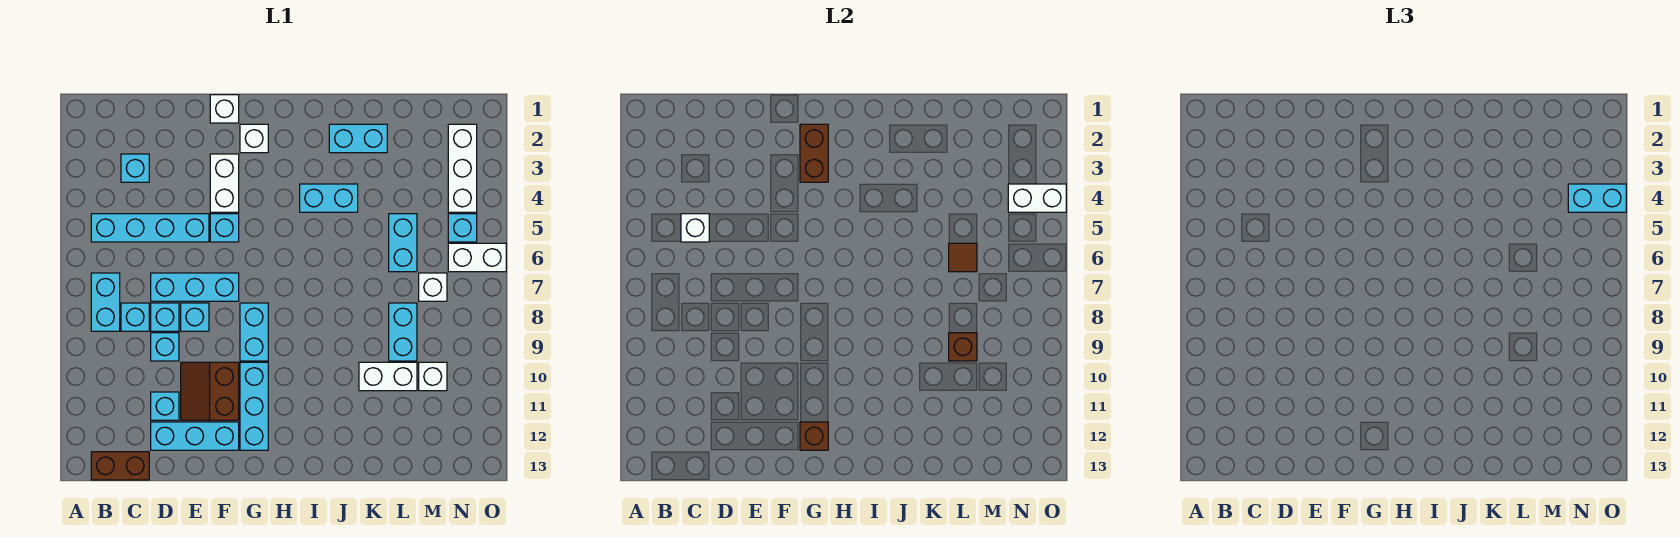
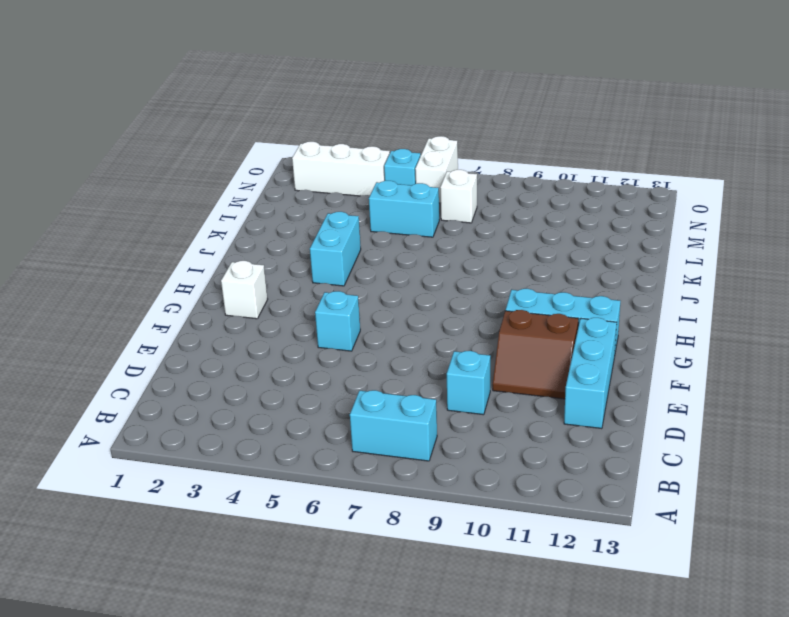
none -> cyan brick B5:E5 level 1
none -> brown brick B13:C13 level 1
none -> cyan brick C3 level 1
none -> cyan brick C8 level 1

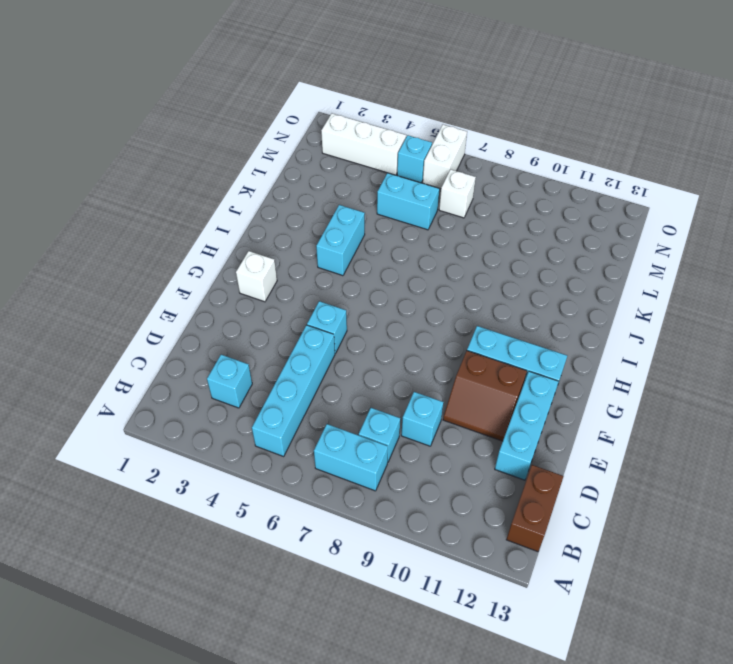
none -> cyan brick D7:F7 level 1
none -> cyan brick D8 level 1
none -> cyan brick D11 level 1
none -> cyan brick E8 level 1

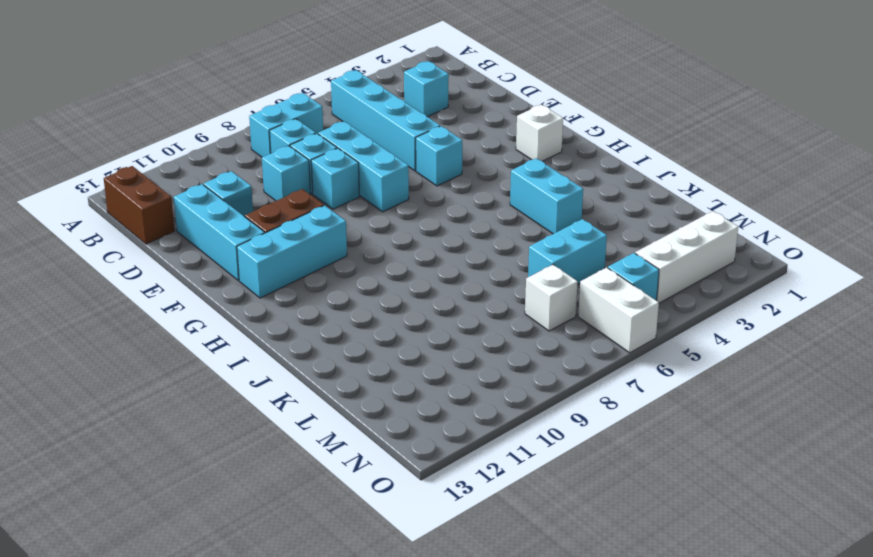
none -> white brick F1 level 1
none -> white brick F3:F4 level 1
none -> cyan brick G8:G9 level 1
none -> cyan brick J2:K2 level 1

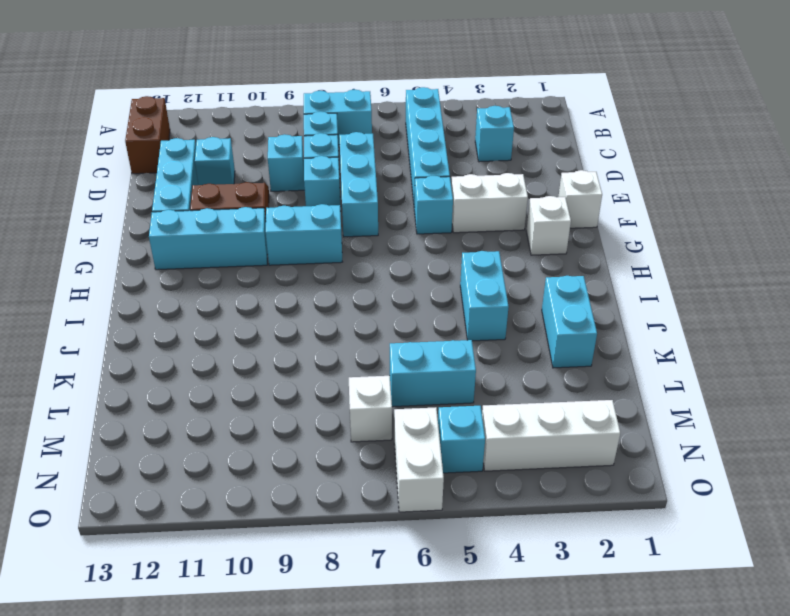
none -> white brick K10:L10 level 1
none -> cyan brick L8:L9 level 1
none -> white brick M10 level 1
none -> white brick C5 level 2

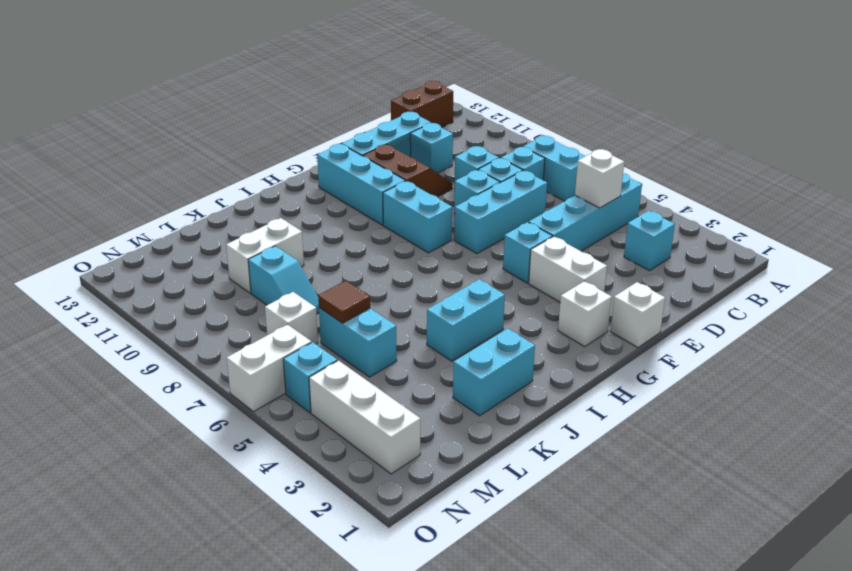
cyan slope L8:L9 level 1 top 9 -> cyan brick L8:L9 level 1
none -> white brick M10 level 1
none -> brown brick G2:G3 level 2
none -> brown brick G12 level 2
none -> brown brick L9 level 2

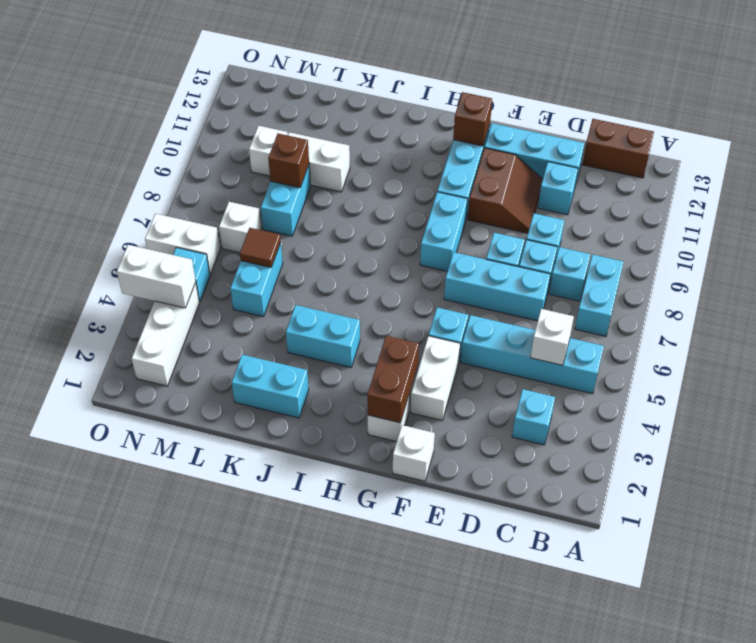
none -> cyan brick N4:O4 level 3

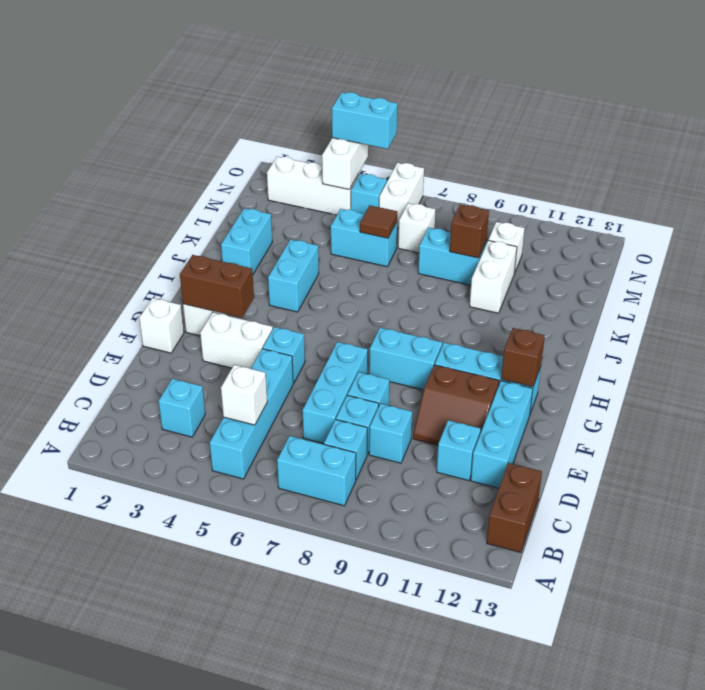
cyan brick O4:O5 level 3 -> cyan brick N4:O4 level 3

